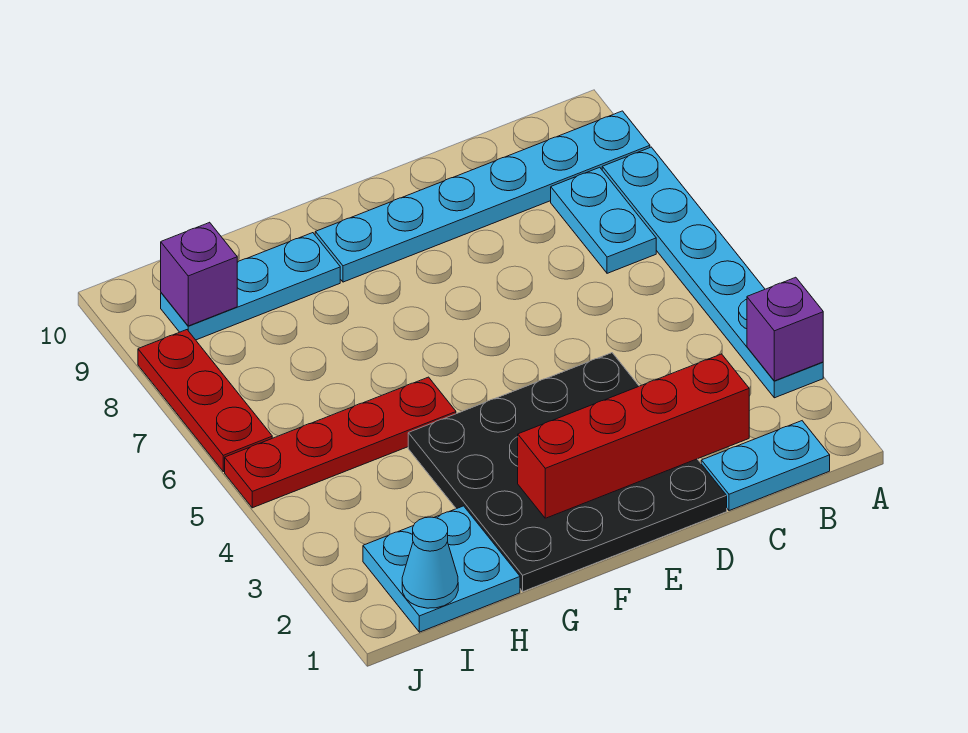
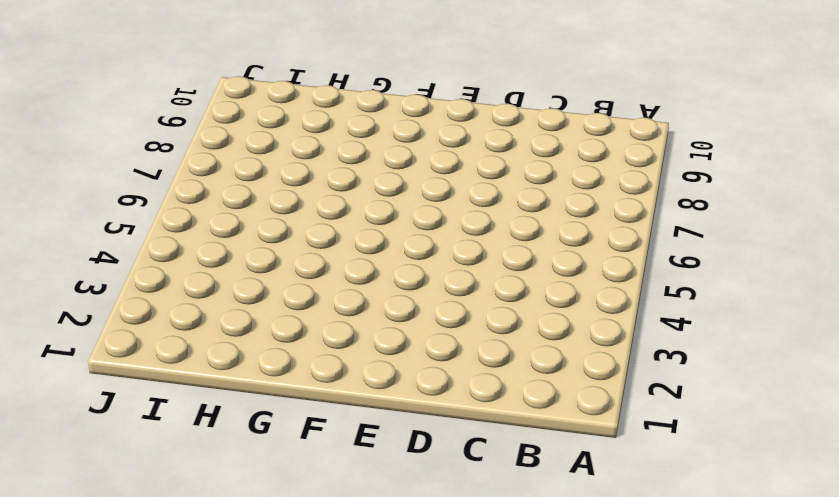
none -> cyan plate A3:A8 level 1
none -> cyan plate A9:F9 level 1
none -> cyan plate B1:C1 level 1

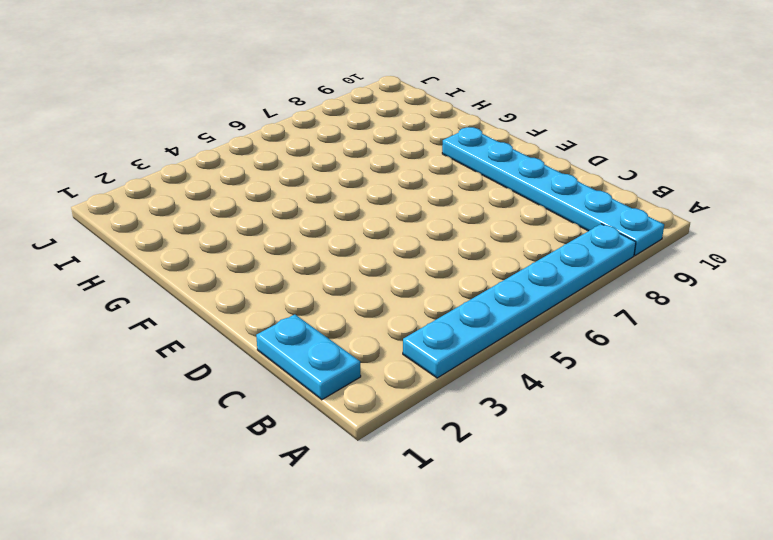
none -> cyan plate B7:B8 level 1
none -> black plate D1:G4 level 1
none -> red plate G5:J5 level 1

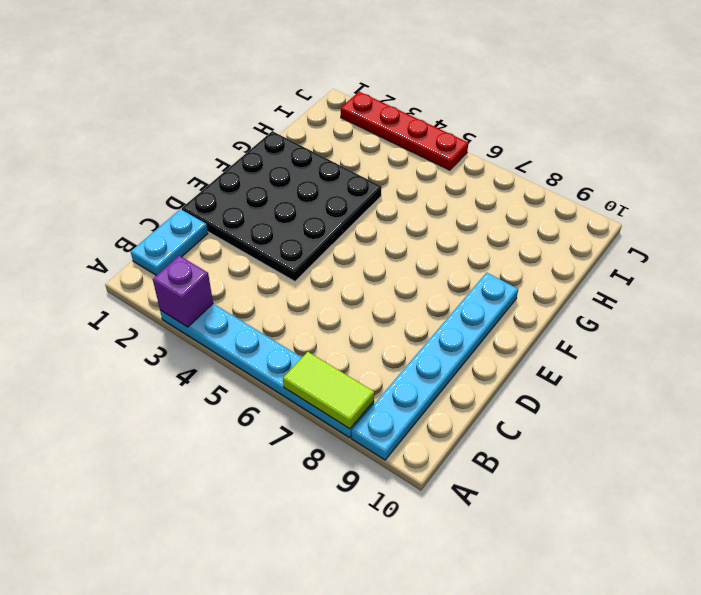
lime tile A7:A8 level 2 -> none
red plate J2:J5 level 1 -> red plate G5:J5 level 1
none -> cyan plate B7:B8 level 1
none -> cyan plate G9:I9 level 1
none -> cyan plate H1:I2 level 1

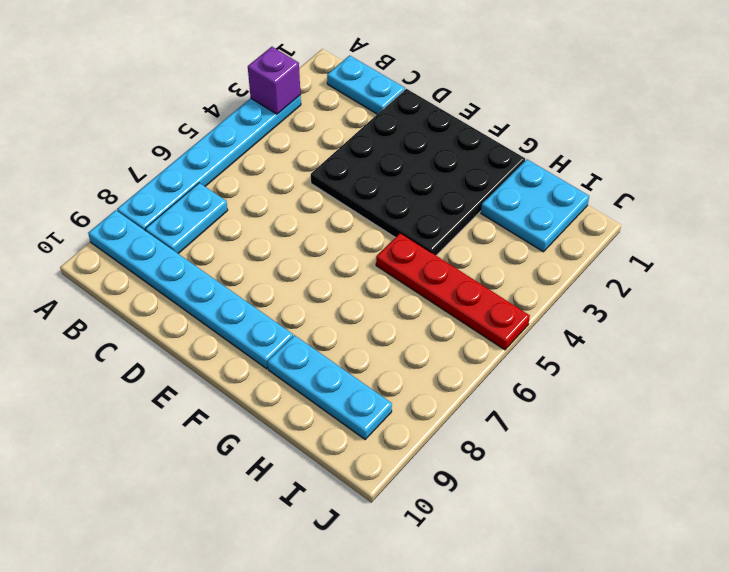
none -> red plate J6:J8 level 1
none -> red brick C2:F2 level 2
none -> cyan cone I1 level 2

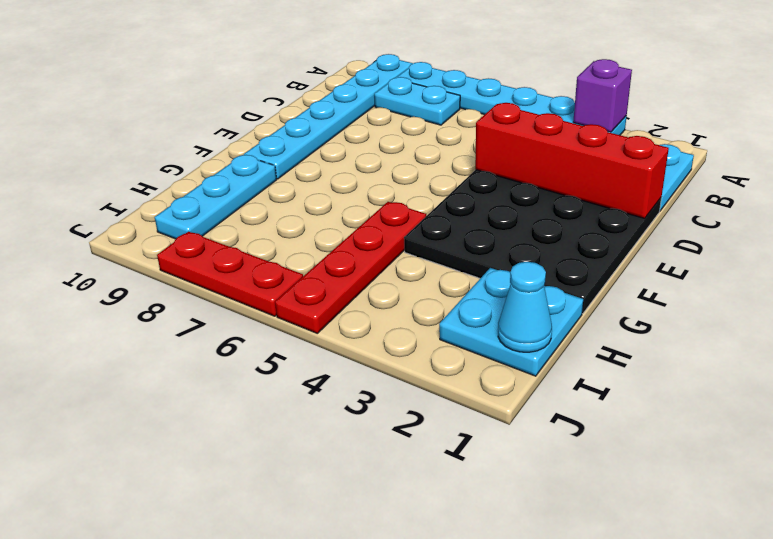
red brick D1:D4 level 2 -> red brick C2:F2 level 2
none -> purple brick I9 level 2

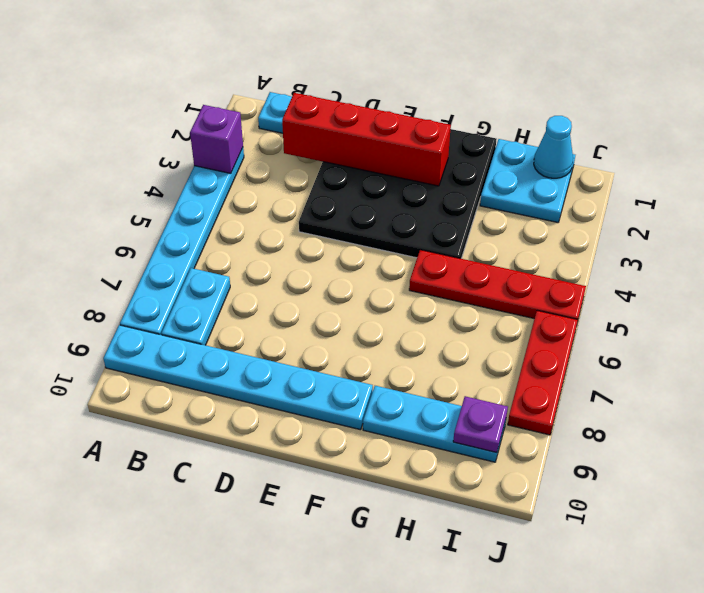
purple plate I9 level 2 -> purple brick I9 level 2

